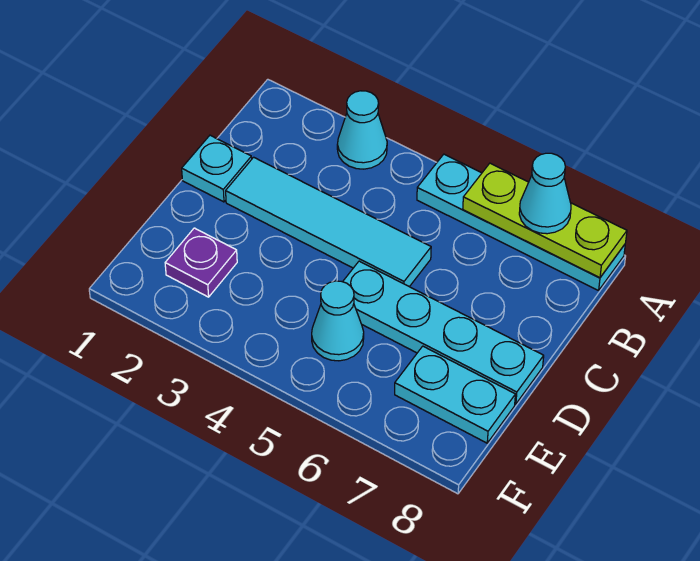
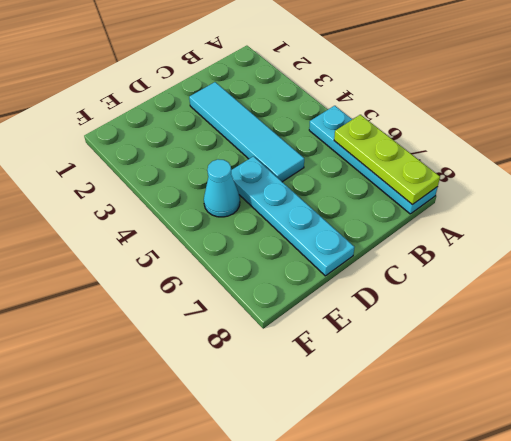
none -> cyan cone A3 level 1
none -> cyan plate C1 level 1

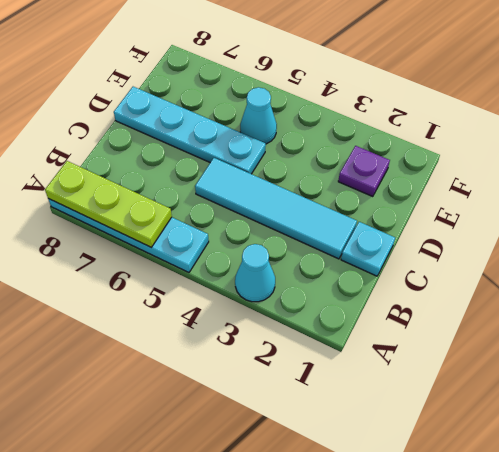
none -> cyan plate E7:E8 level 1
none -> cyan cone A7 level 3

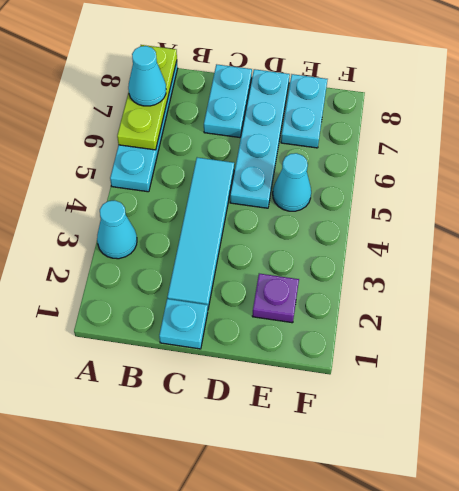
cyan plate C7:C8 level 1 -> none

